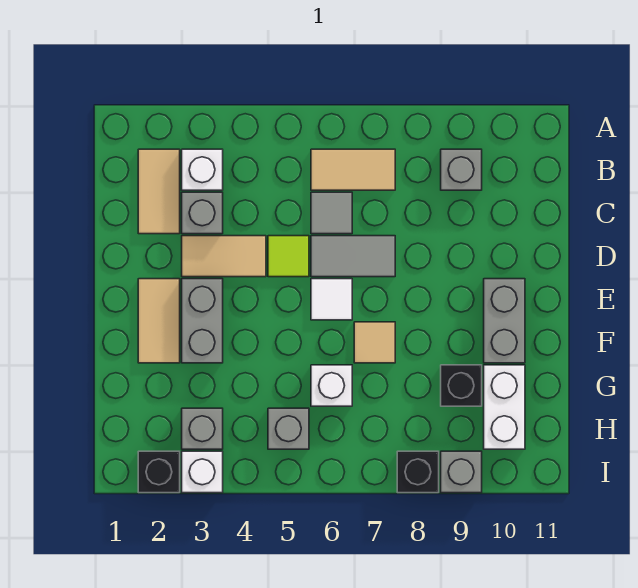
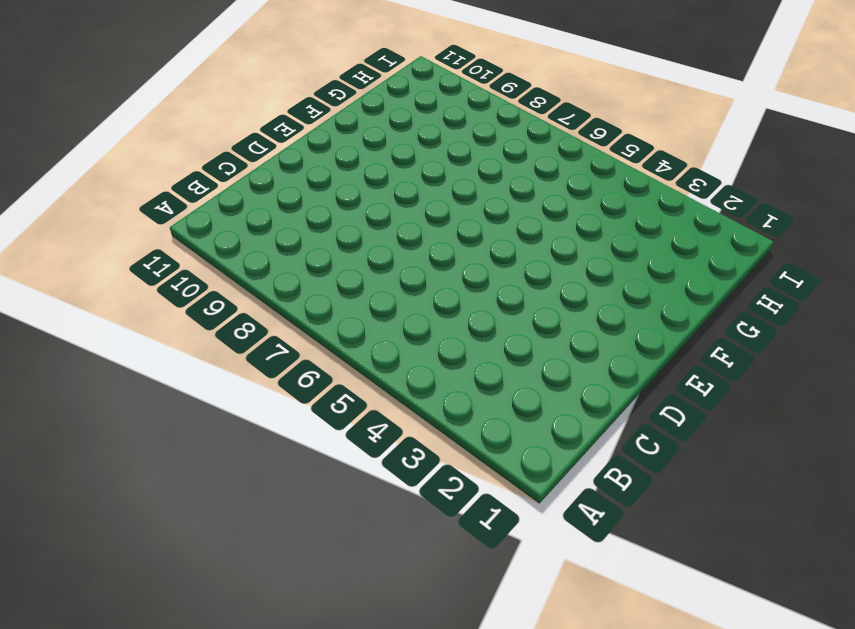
none -> tan tile B2:C2 level 1
none -> white brick B3 level 1
none -> tan tile B6:B7 level 1

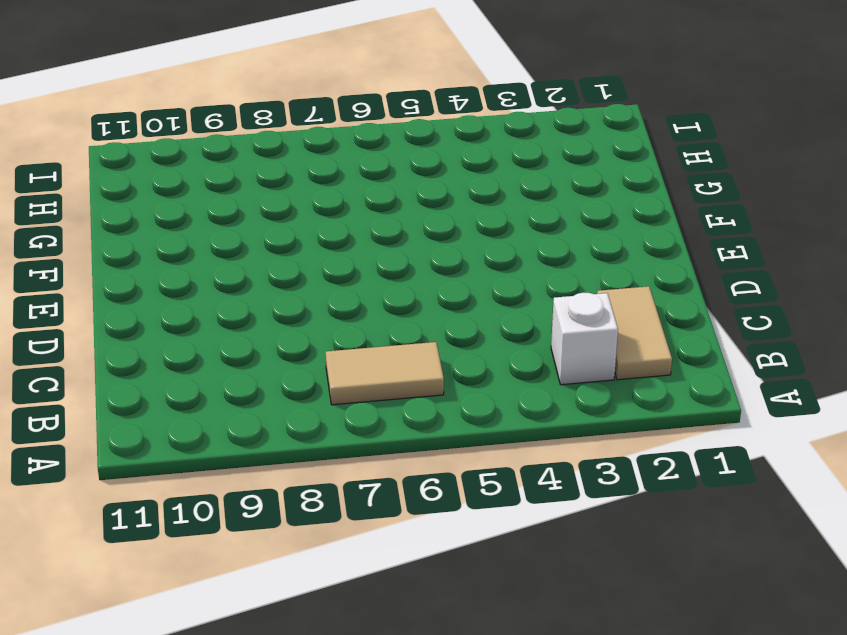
none -> grey brick B9 level 1
none -> grey brick C3 level 1
none -> grey tile C6 level 1

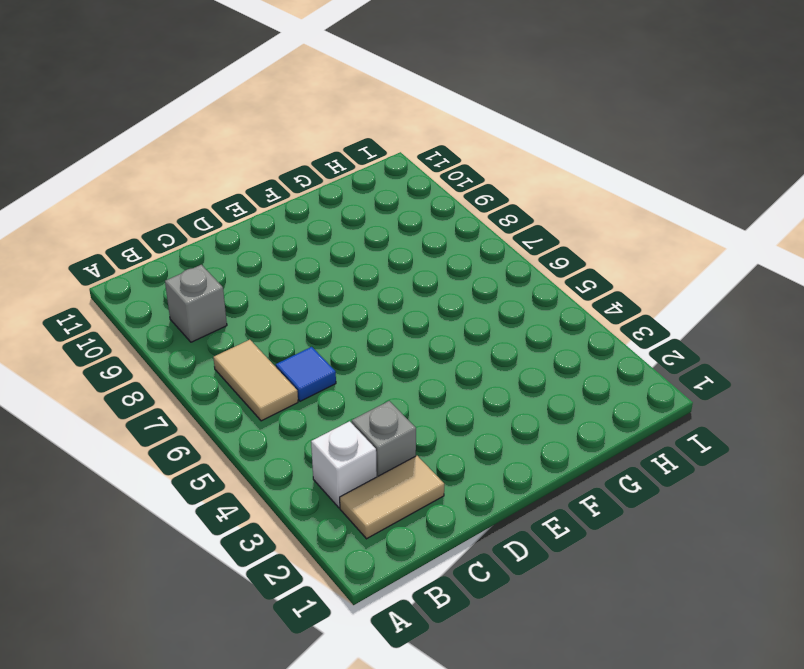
blue tile C6 level 1 -> grey tile C6 level 1
none -> tan tile D3:D4 level 1
none -> lime tile D5 level 1
none -> grey tile D6:D7 level 1

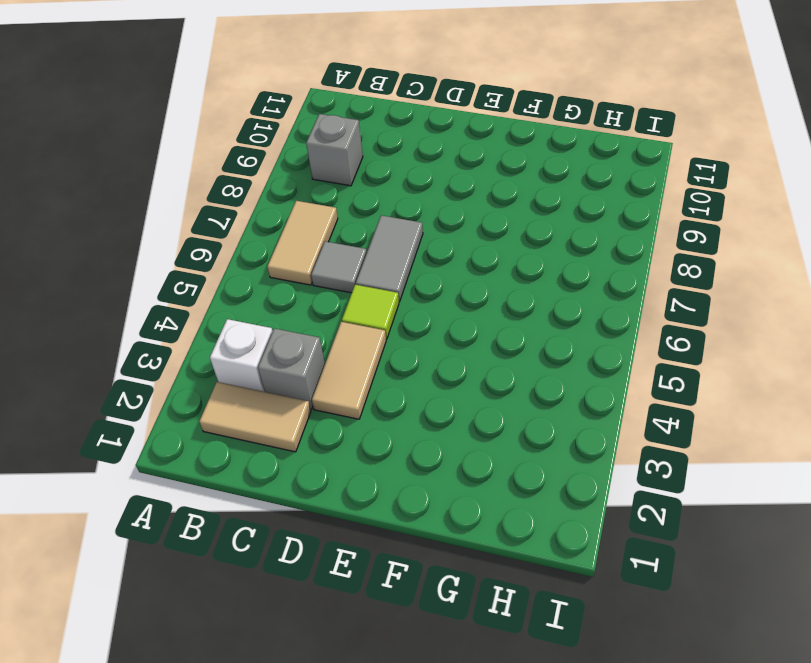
none -> tan tile E2:F2 level 1
none -> grey brick E3:F3 level 1
none -> white tile E6 level 1

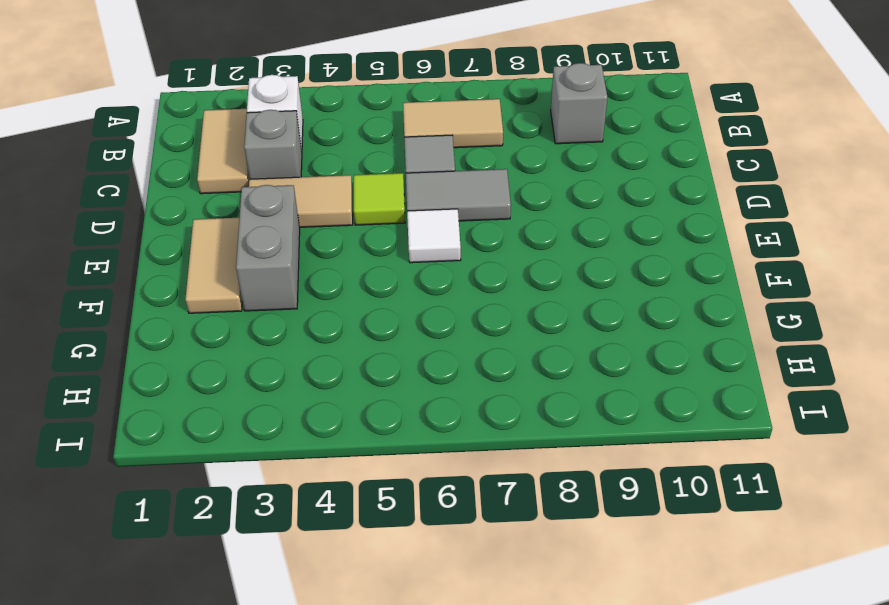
none -> grey brick E10:F10 level 1
none -> tan tile F7 level 1
none -> white brick G6 level 1

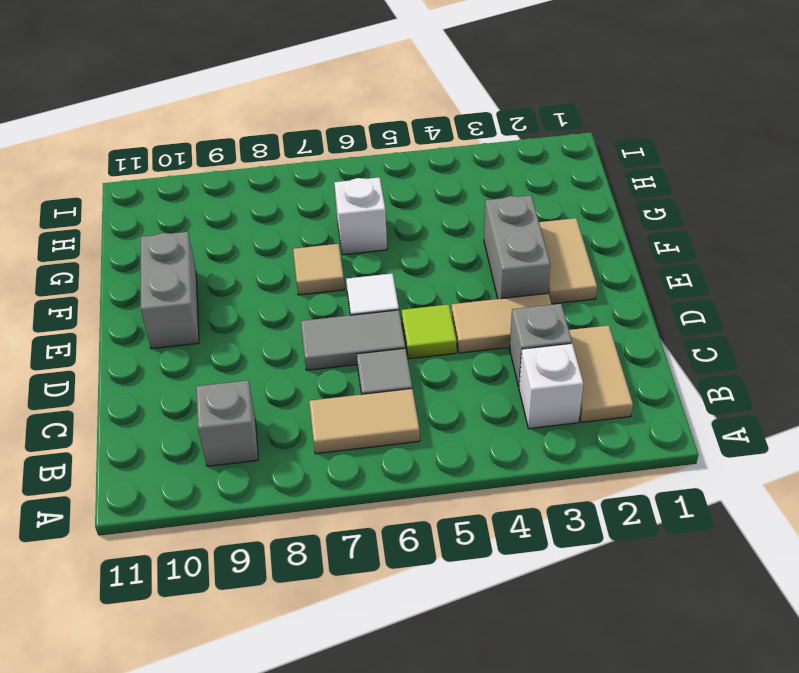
none -> black brick G9 level 1
none -> white brick G10:H10 level 1
none -> grey brick H3 level 1

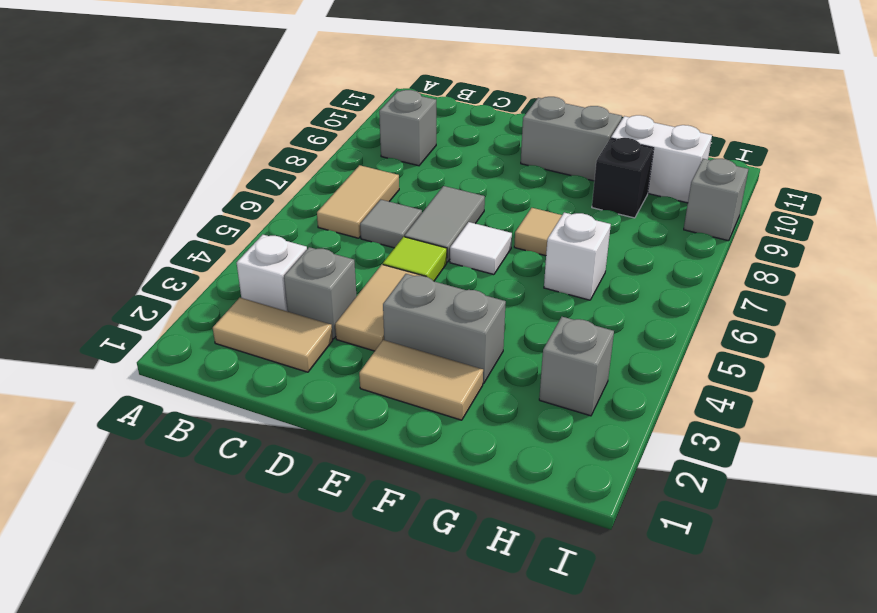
none -> grey brick H5 level 1
none -> black brick I2 level 1
none -> white brick I3 level 1

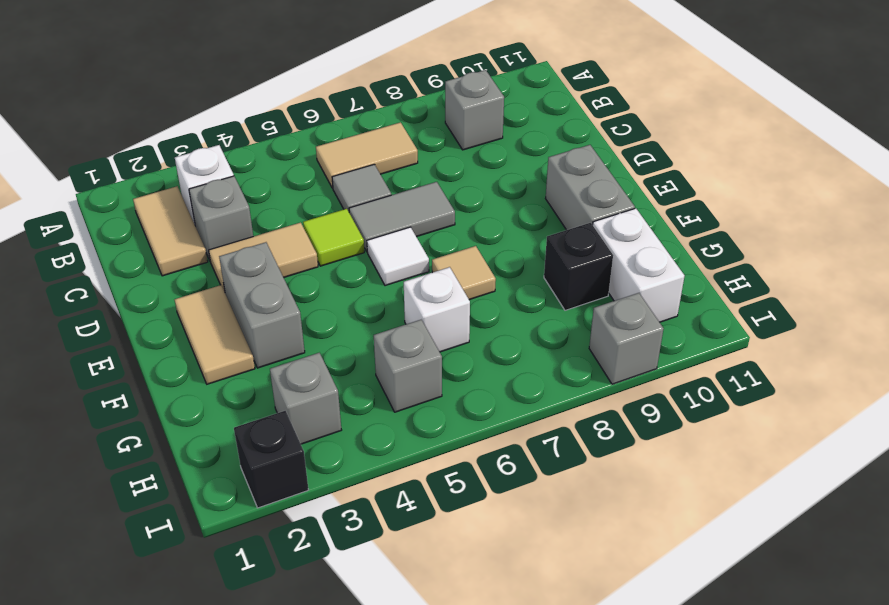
none -> white brick I3 level 1
none -> black brick I8 level 1

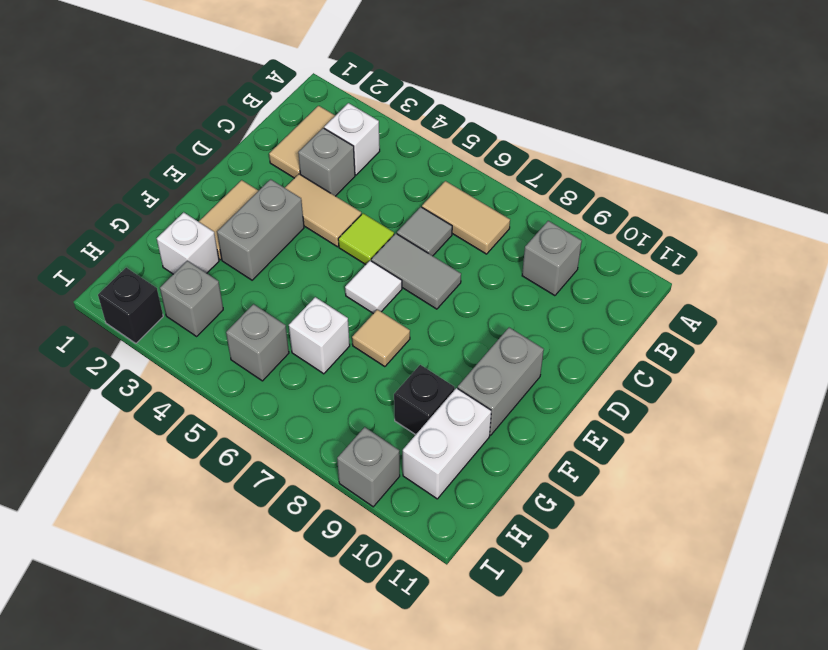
white brick G2 level 1 -> white brick I3 level 1
none -> black brick I8 level 1

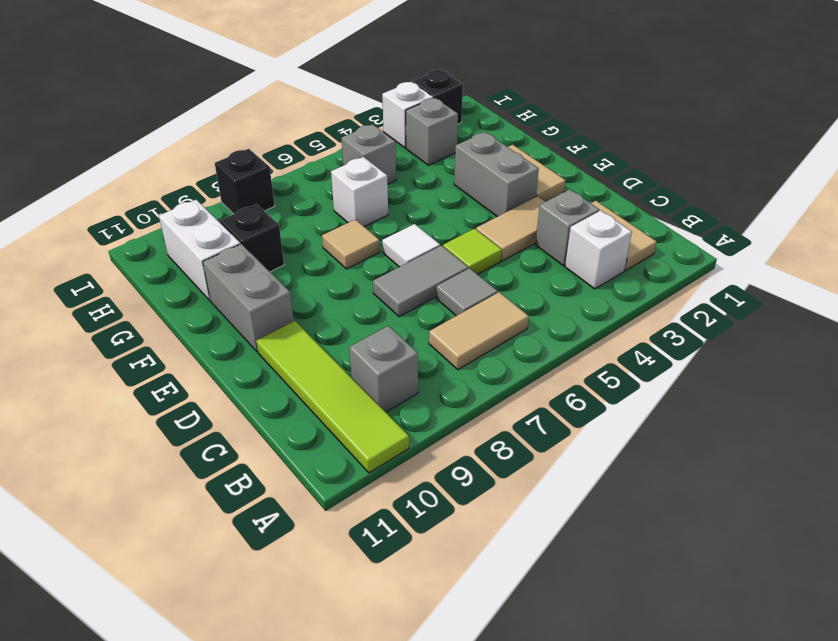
lime tile A10:D10 level 1 -> none
none -> grey brick I9 level 1

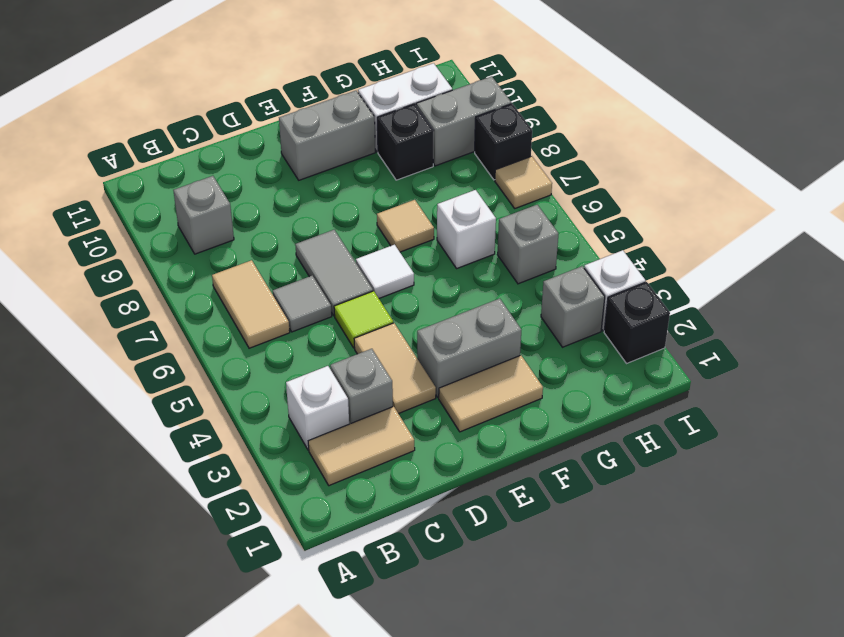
grey brick H9:I9 level 1 -> grey brick I9 level 1
tan tile I7 level 1 -> none

